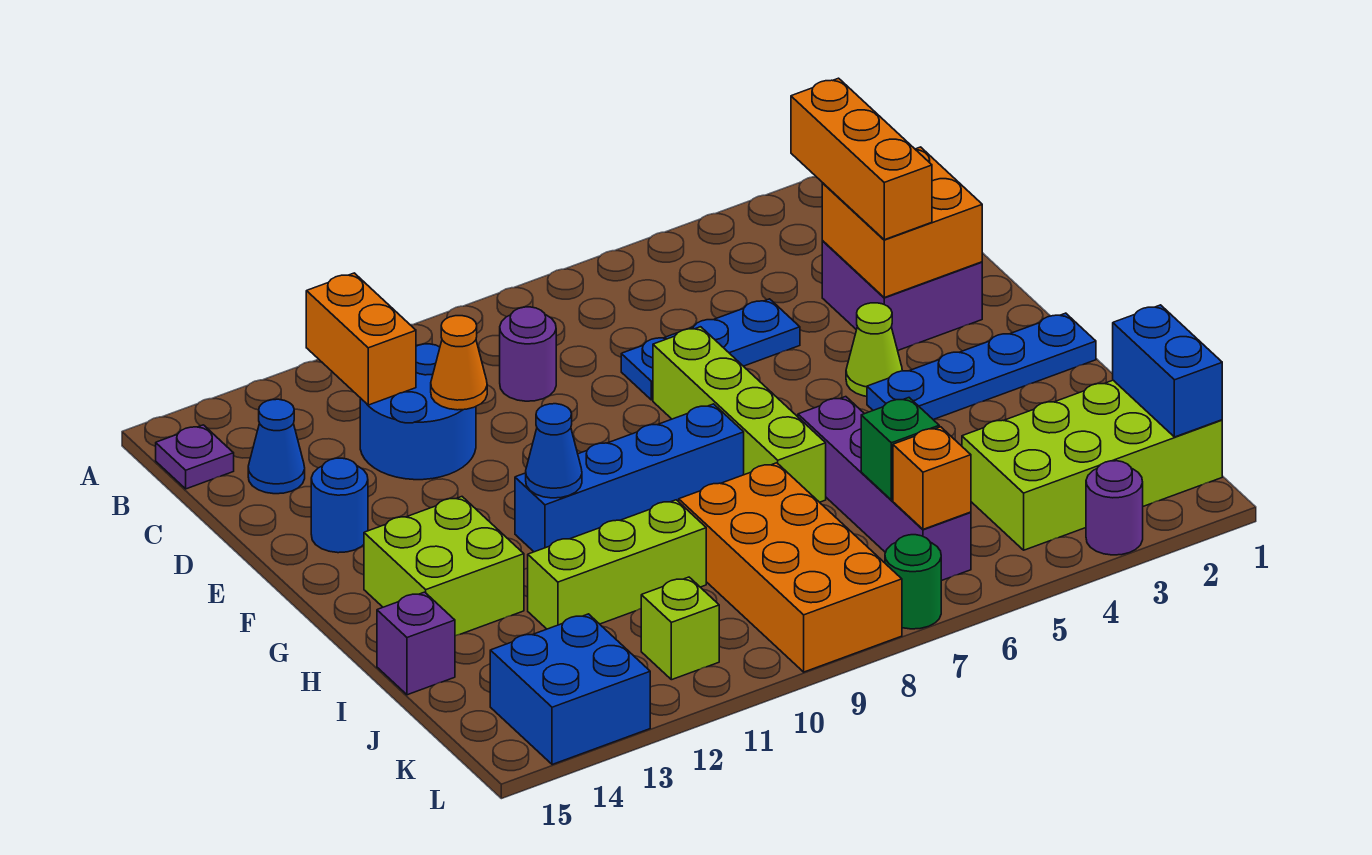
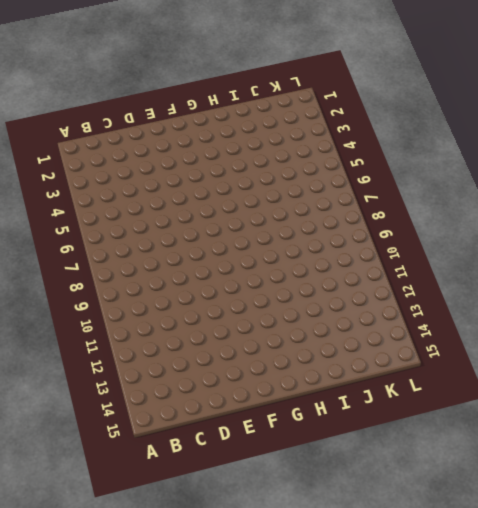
none -> purple plate B15 level 1
none -> purple round brick C9 level 1
none -> blue round brick C11:D12 level 1

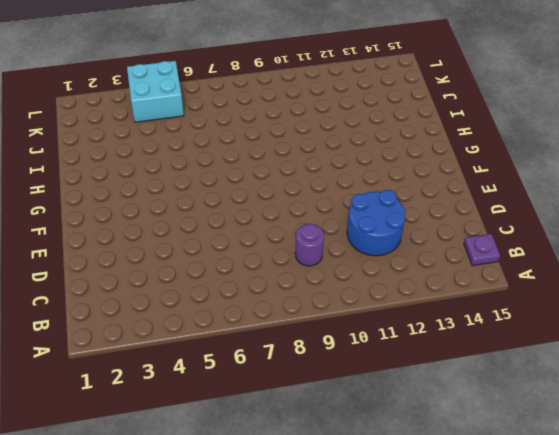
cyan brick K4:L5 level 1 -> lime brick J1:K4 level 1
none -> blue cone C14 level 1
none -> purple brick D2:E3 level 1
none -> blue plate D5:D7 level 1

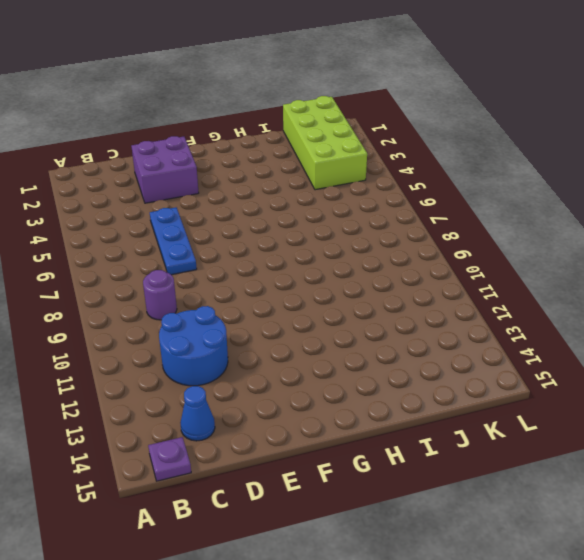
none -> lime brick E7:H7 level 1
none -> blue round brick E14 level 1
none -> lime cone F4 level 1

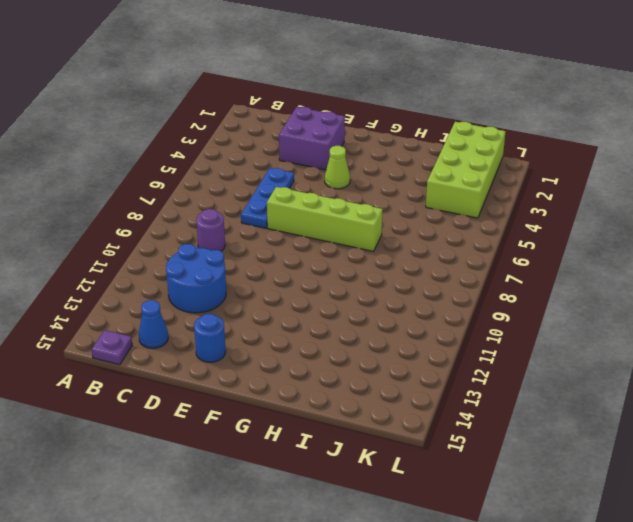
none -> blue plate G1:G4 level 1
none -> blue brick G8:G11 level 1
none -> lime brick G13:H14 level 1

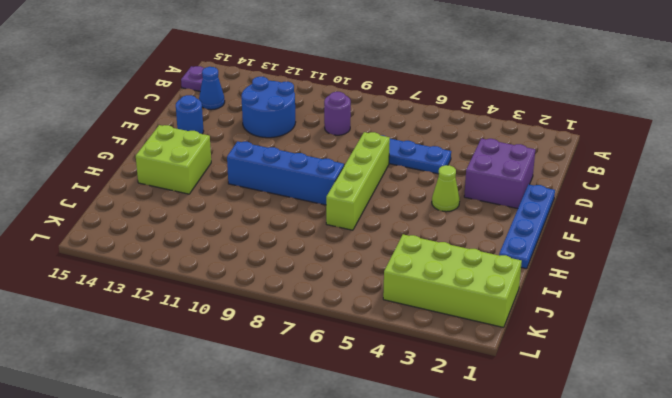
blue plate E1:H1 level 1 -> blue plate G1:G4 level 1
none -> purple brick H6:K6 level 1
none -> orange brick I8:L9 level 1
none -> lime brick I10:I12 level 1

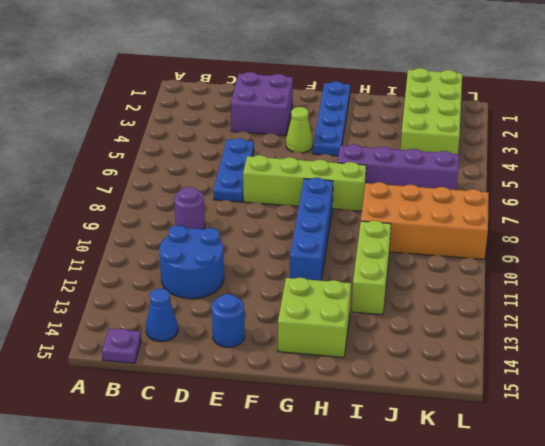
none -> purple brick I15 level 1
none -> lime brick K11 level 1
none -> blue brick K13:L14 level 1

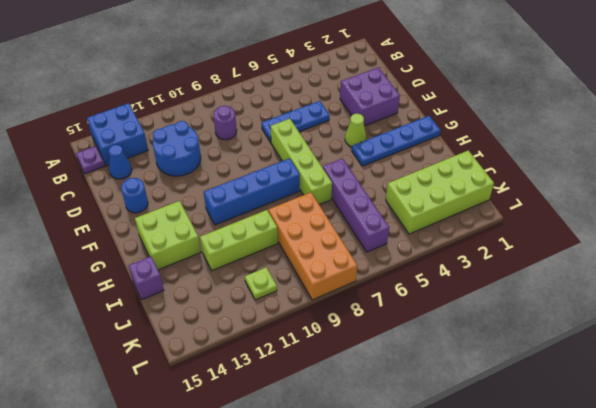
blue brick A13:B14 level 1 -> blue brick K13:L14 level 1
lime plate K11 level 1 -> lime brick K11 level 1
none -> purple round brick L3 level 1
none -> green round brick L7 level 1
none -> orange brick B12:C12 level 2

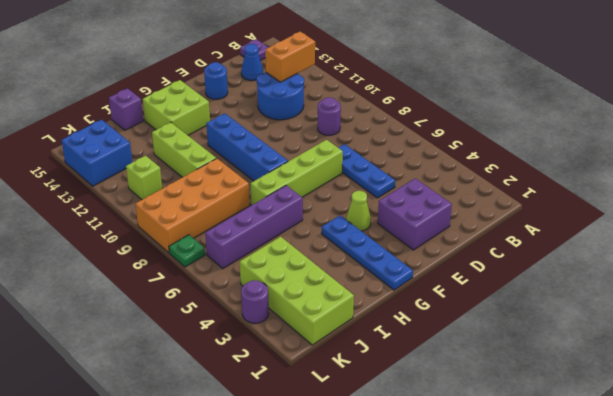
green plate L7 level 1 -> green round brick L7 level 1
none -> orange brick D2:E3 level 2
none -> orange cone D11 level 2
none -> blue cone G11 level 2

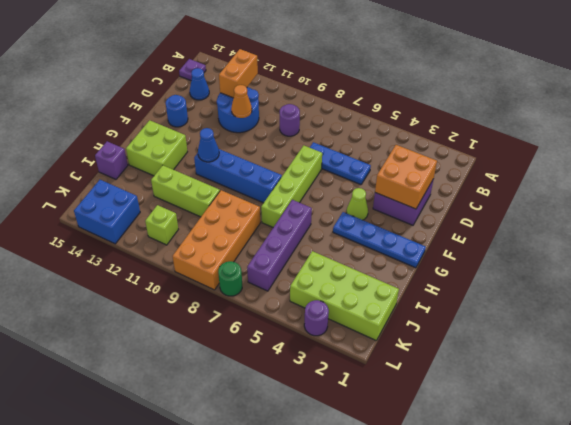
none -> blue brick J1:K1 level 2
none -> green brick J6 level 2
none -> orange brick K6 level 2

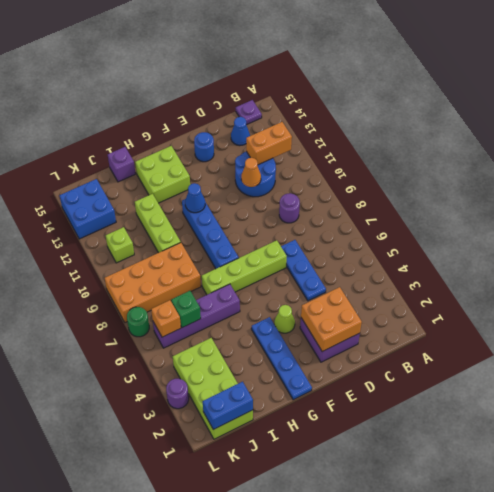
none -> orange brick C3:E3 level 3

